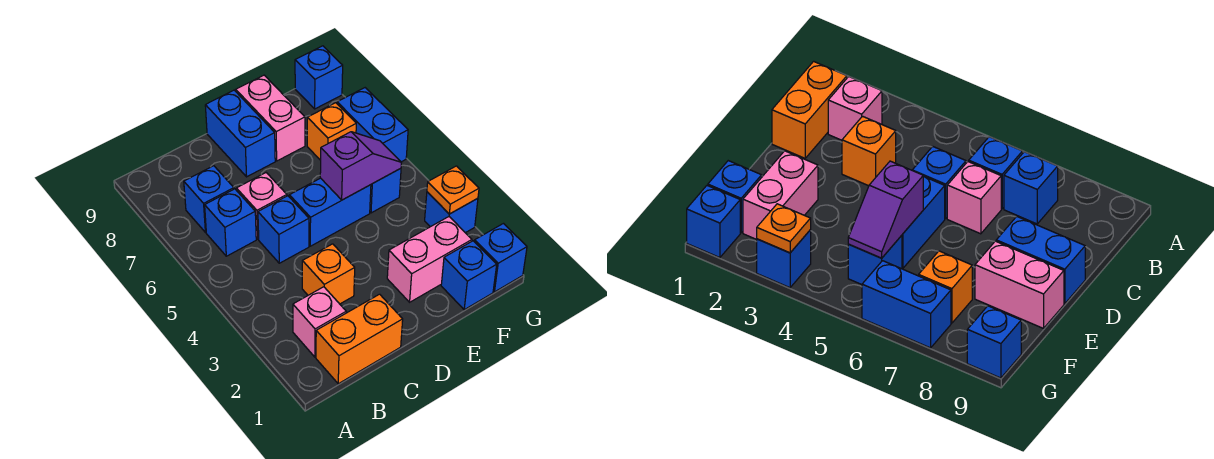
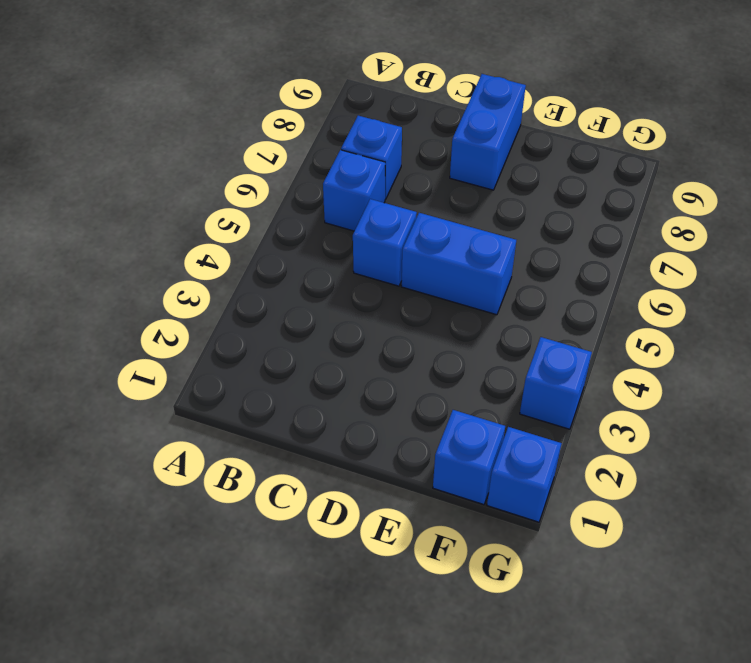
none -> orange brick B1:C1 level 1
none -> pink brick B2 level 1
none -> orange brick C3 level 1

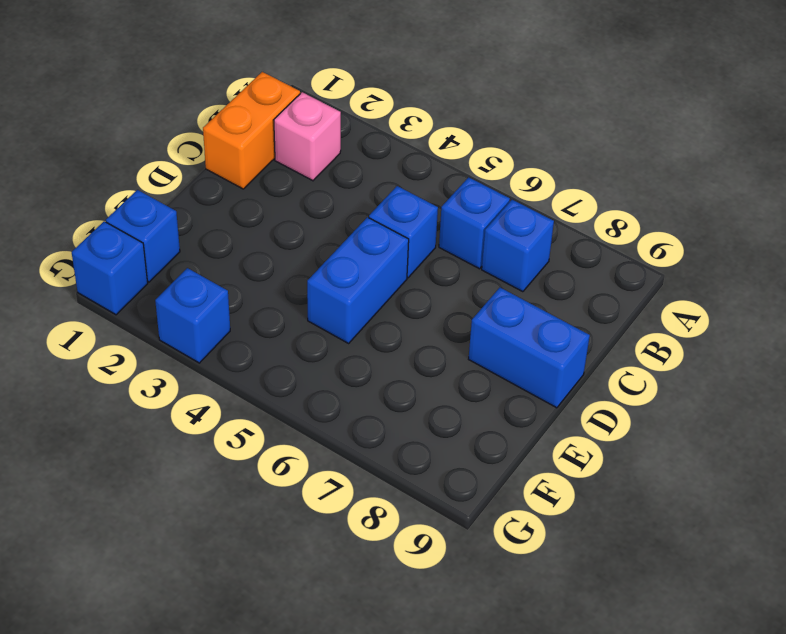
none -> orange brick C3 level 1
none -> pink brick C6 level 1
none -> pink brick E2:F2 level 1

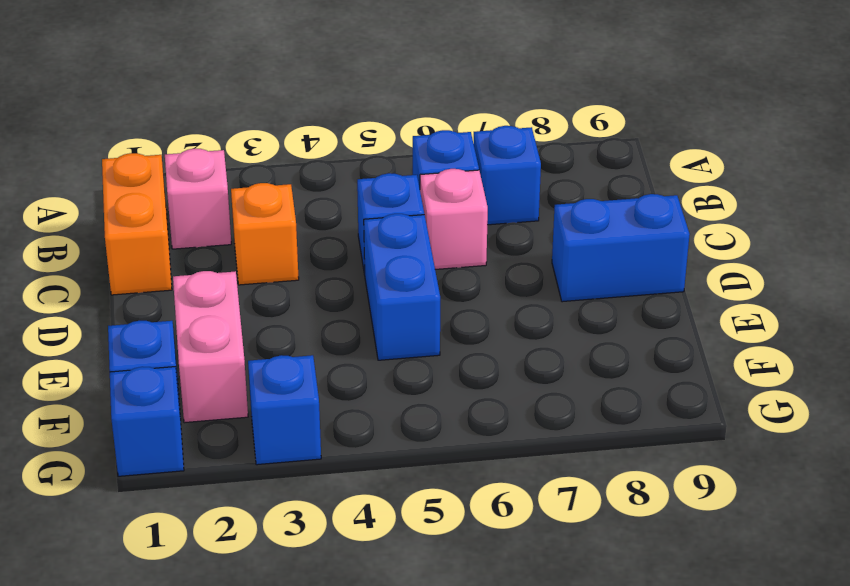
none -> pink brick E8:E9 level 1
none -> blue brick F5 level 1
none -> orange brick F7 level 1

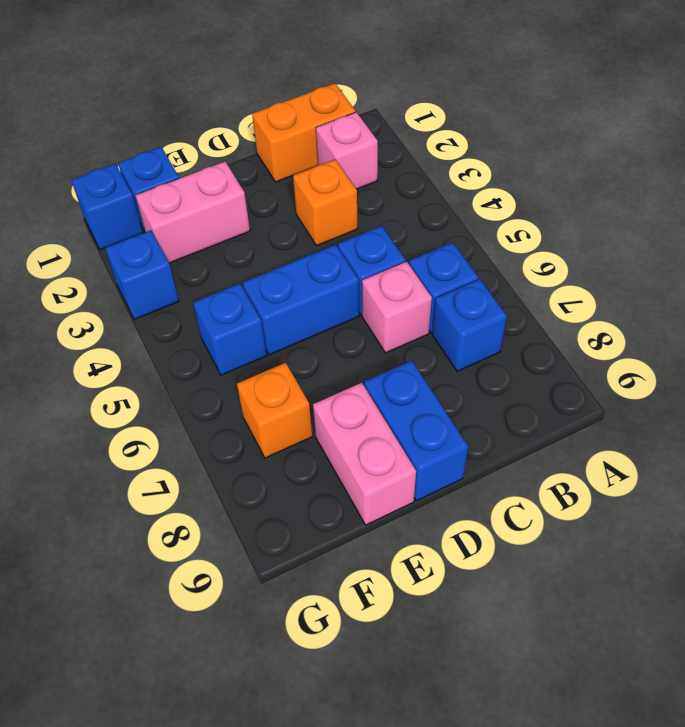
none -> blue brick G6:G7 level 1
none -> blue brick G9 level 1
none -> purple slope E5:F5 level 2 top E

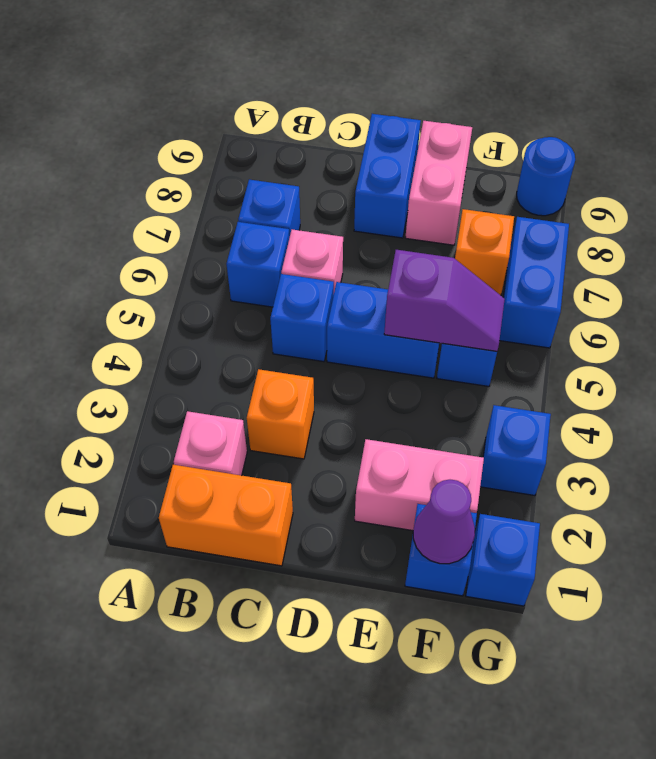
purple cone F1 level 2 -> none
blue round brick G9 level 1 -> blue brick G9 level 1
none -> orange plate G3 level 2

